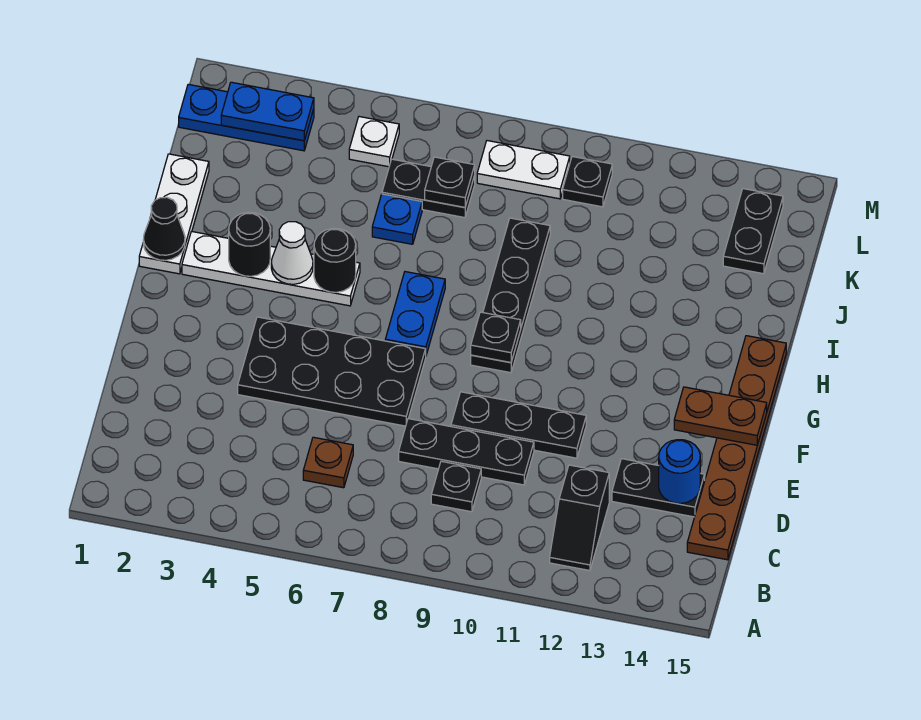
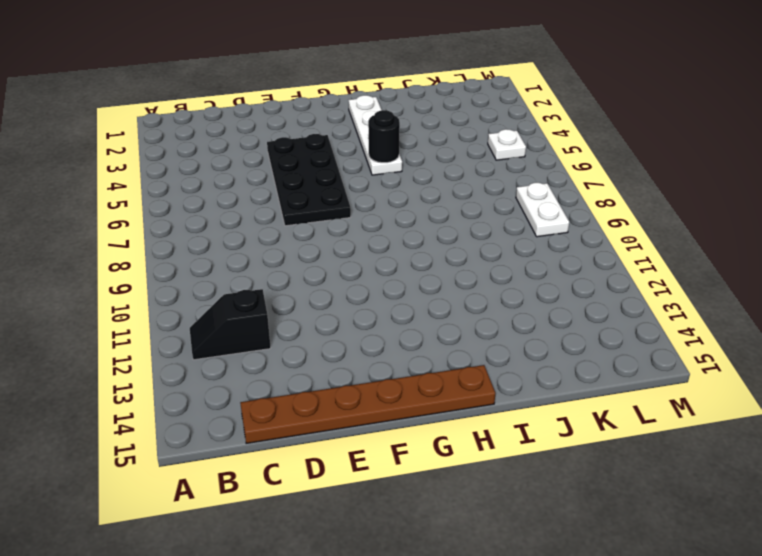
none -> brown plate C6 level 1
none -> black plate C9 level 1
none -> black plate D8:D10 level 1

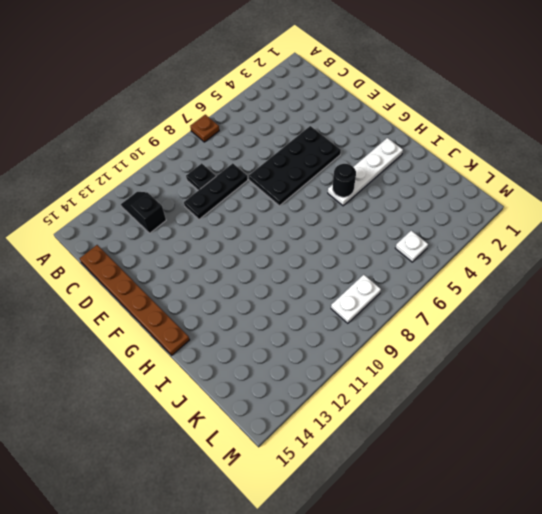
brown plate A7 level 1 -> brown plate C6 level 1
none -> black plate D13:D14 level 1
none -> black plate E9:E11 level 1
none -> blue plate G7:H7 level 1

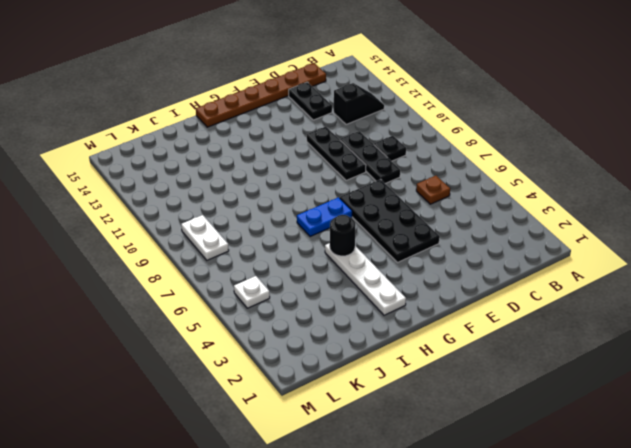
none -> black plate G9:J9 level 1
none -> white plate H1:J1 level 1
none -> blue plate J6 level 1

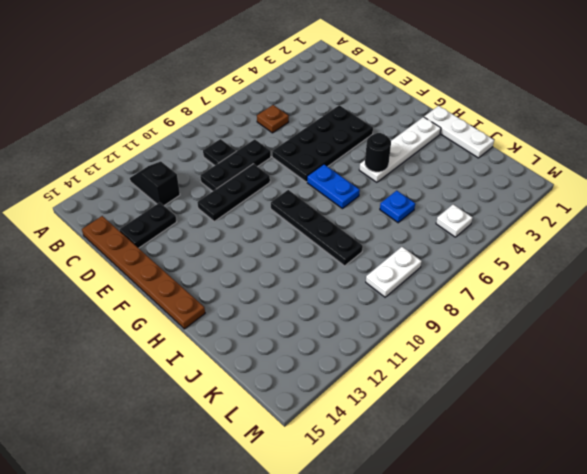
none -> black plate K6:K7 level 1
none -> black plate K14:L14 level 1
none -> blue plate L1:L3 level 1

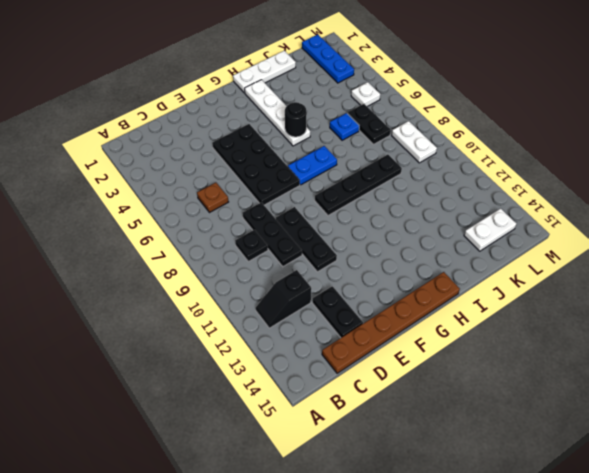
white plate K14:L14 level 1 -> black plate K14:L14 level 1
none -> black plate L10 level 1
none -> blue round brick D14 level 2
none -> brown plate F14:F15 level 2

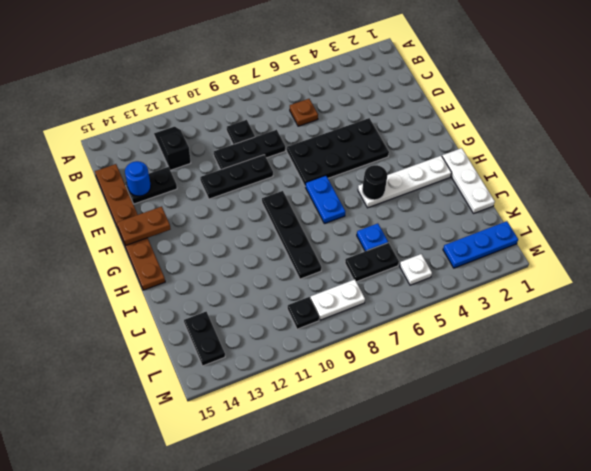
none -> black plate G9 level 2
none -> black cone H1 level 2
none -> black round brick H3 level 2

